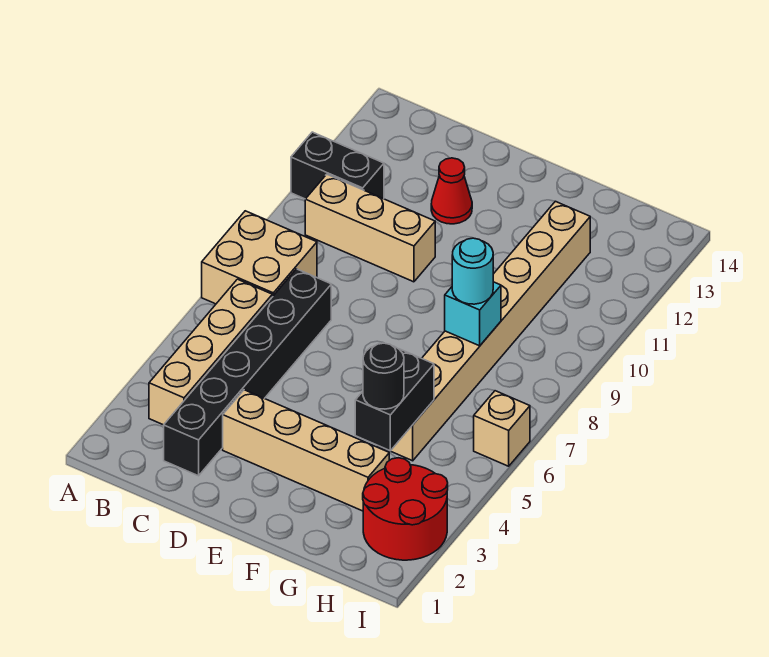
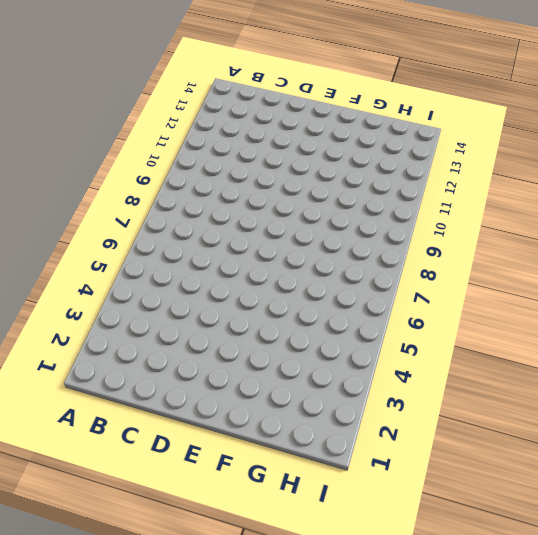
none -> tan brick A7:B8 level 1
none -> black brick A11:B11 level 1
none -> tan brick B3:B6 level 1

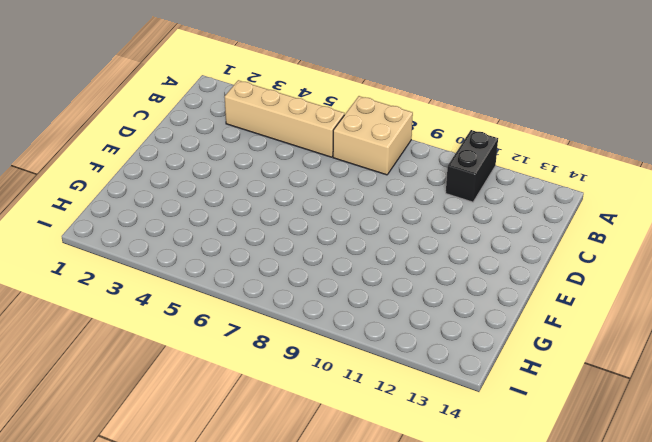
none -> tan brick B10:D10 level 1
none -> black brick C2:C7 level 1
none -> tan brick D3:G3 level 1

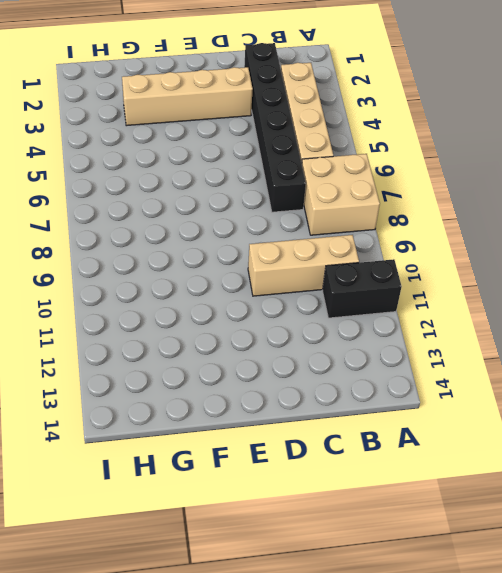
none -> red cone D12 level 1
none -> tan brick G5:G12 level 1
none -> red round brick H2:I3 level 1

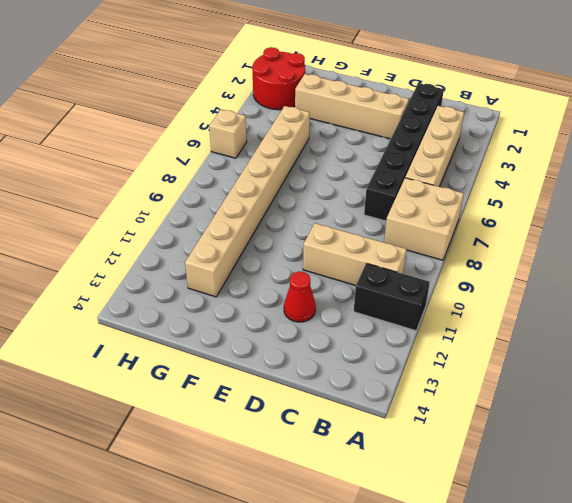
none -> black brick G4:G5 level 2
none -> cyan brick G8 level 2
none -> black round brick G4 level 3

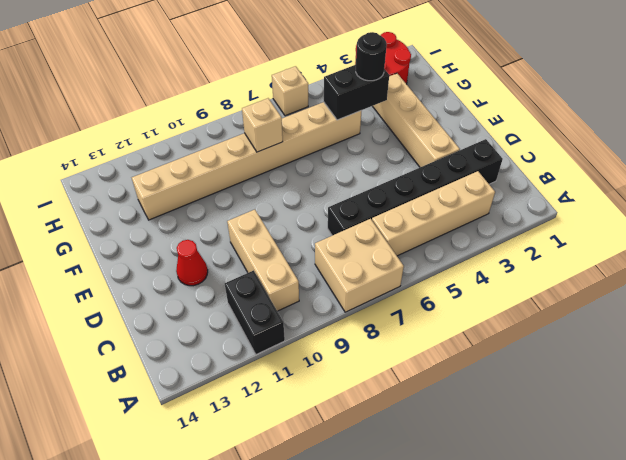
tan brick G8 level 2 -> cyan brick G8 level 2
none -> cyan round brick G8 level 3

